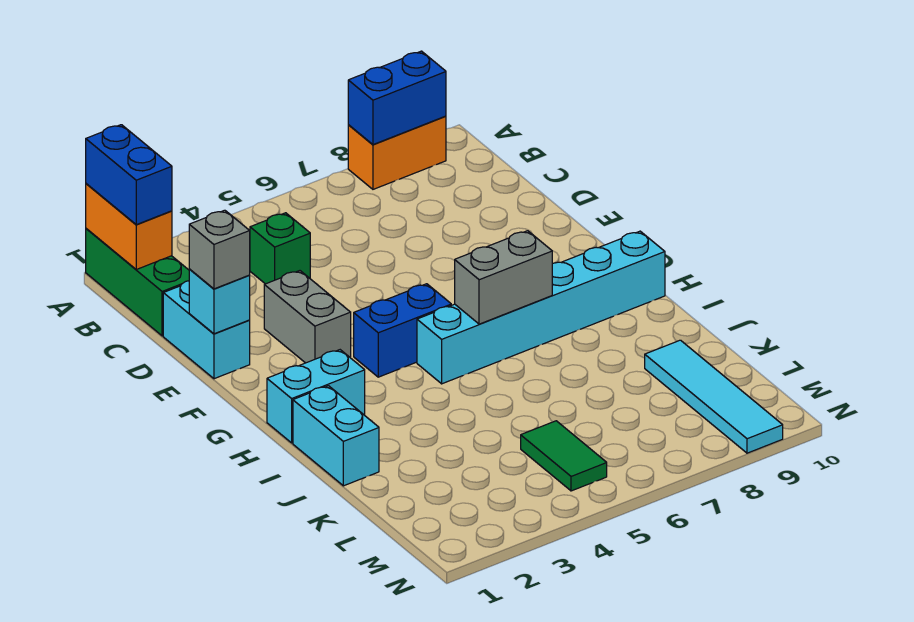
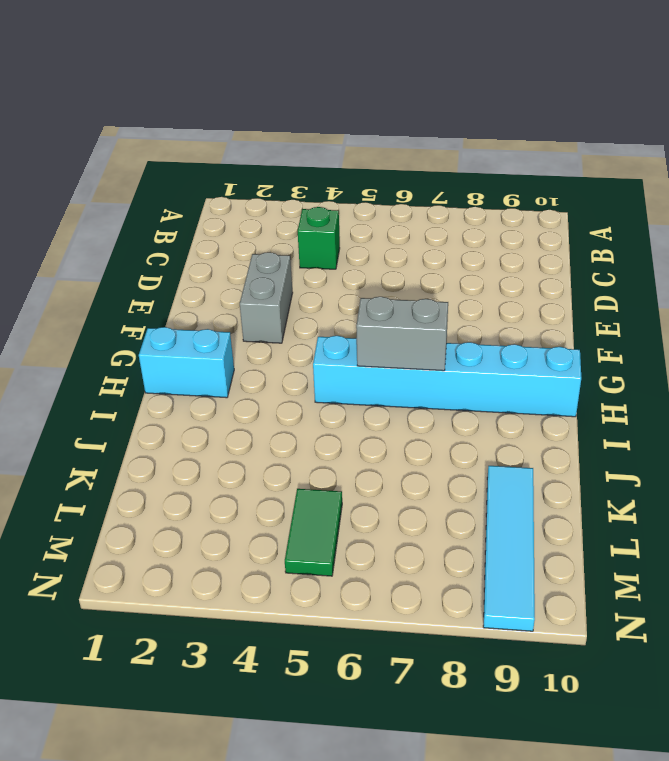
none -> green brick A1:C1 level 1
none -> orange brick A8:A9 level 1
none -> cyan brick D1:E1 level 1

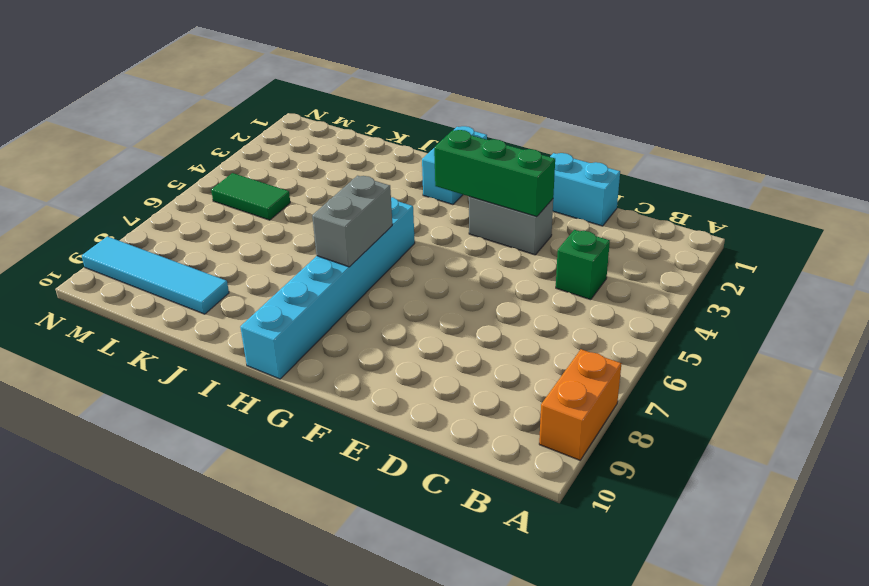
green brick E3:G3 level 2 -> green brick A1:C1 level 1
none -> blue brick G4:G5 level 1
none -> cyan brick I1:J1 level 1
none -> orange brick A1:B1 level 2

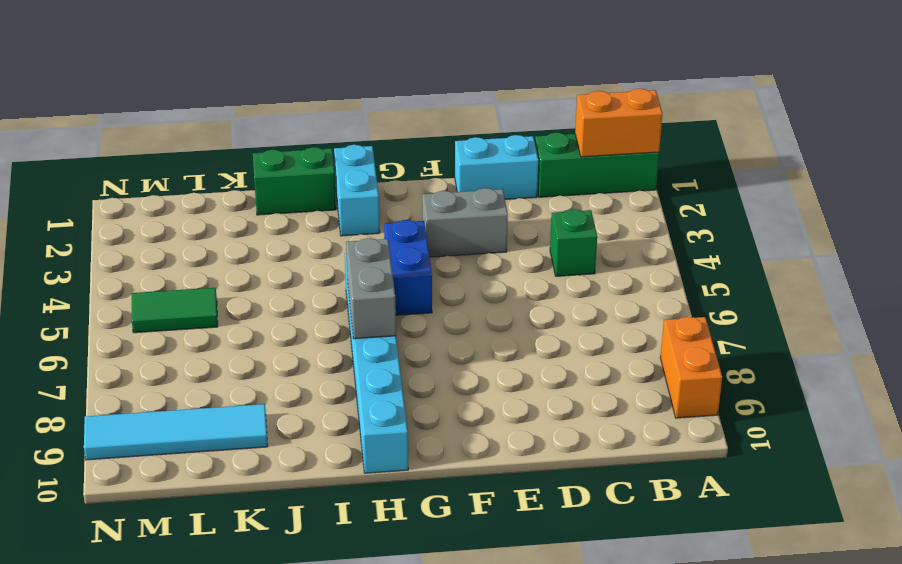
green brick I1:J1 level 1 -> cyan brick I1:J1 level 1
none -> blue brick A8:A9 level 2
none -> cyan brick E1 level 2
none -> blue brick A1:B1 level 3

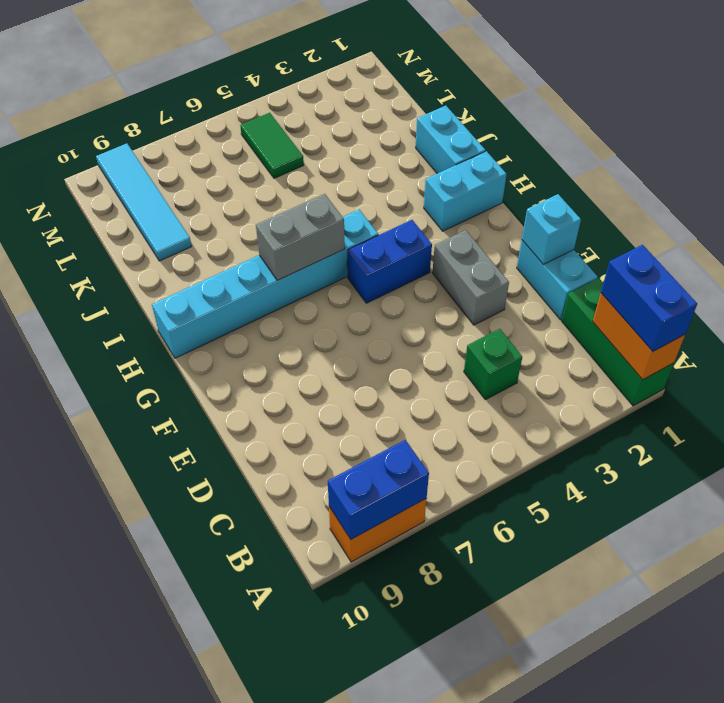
none -> grey brick E1 level 3

